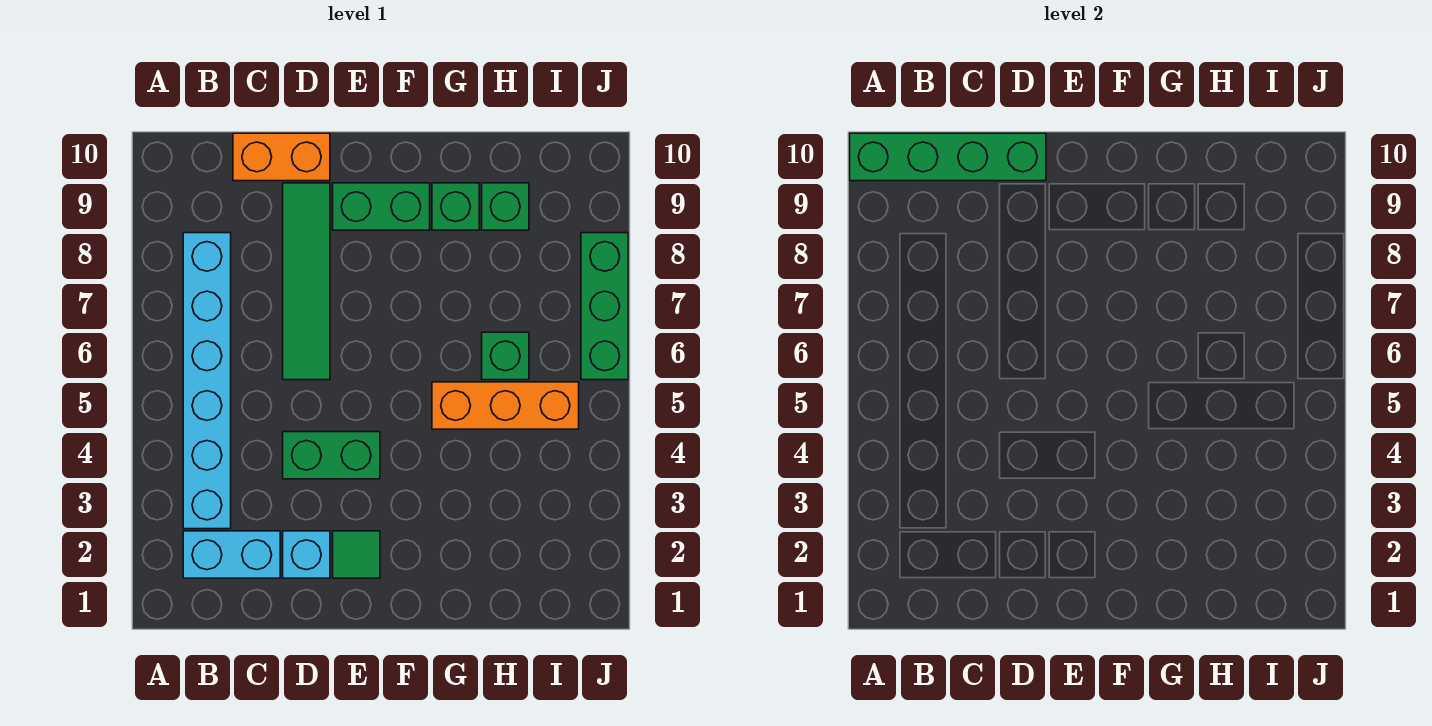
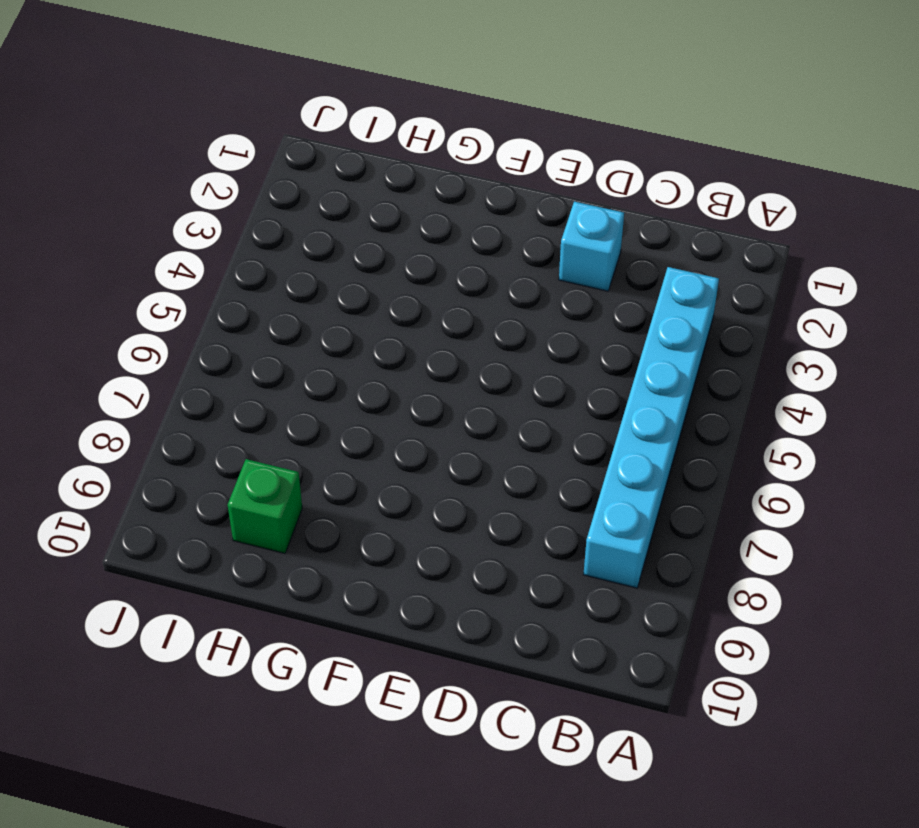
none -> cyan brick B2:C2 level 1
none -> orange brick C10:D10 level 1
none -> green brick D4:E4 level 1

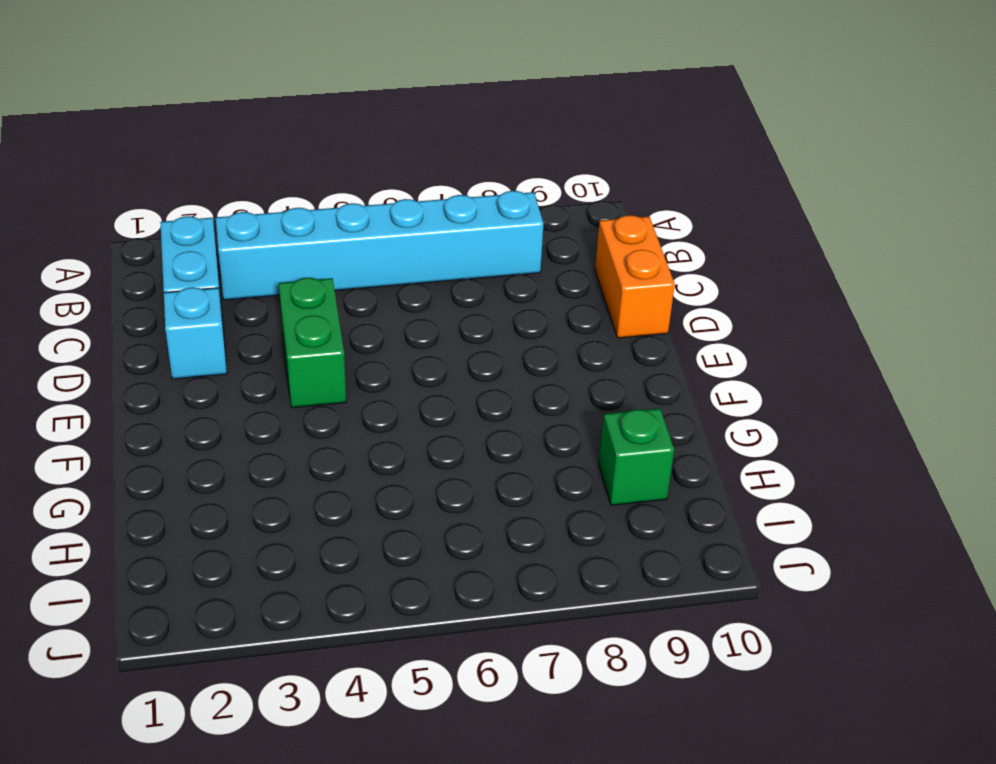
none -> green tile D6:D9 level 1
none -> green tile E2 level 1
none -> green brick E9:F9 level 1

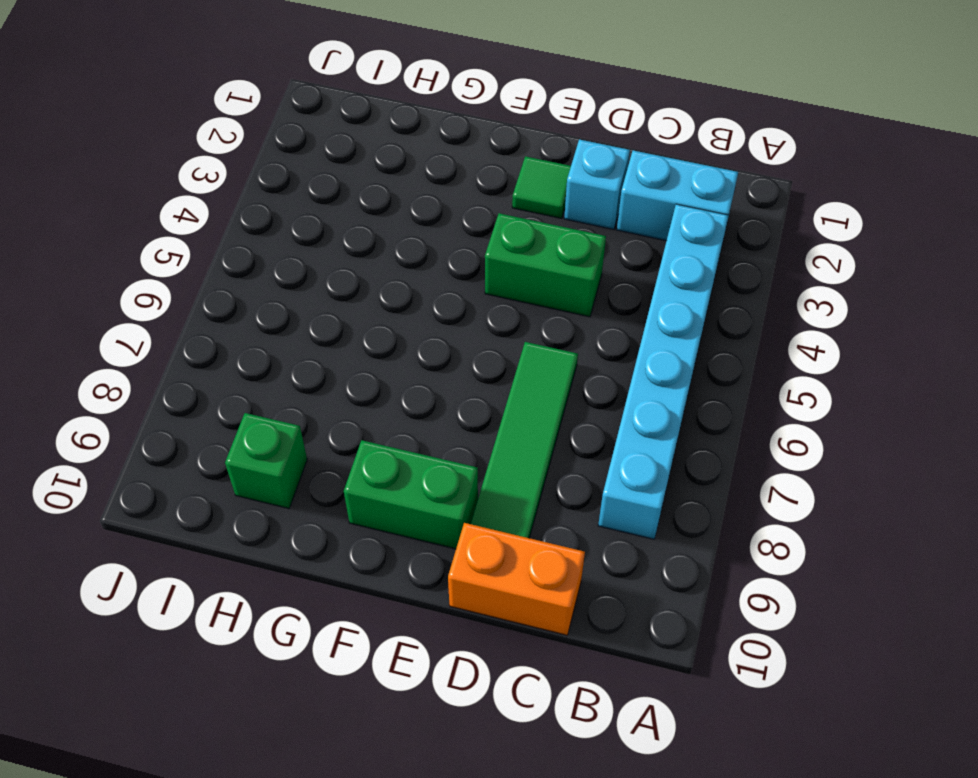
none -> orange brick G5:I5 level 1
none -> green brick G9 level 1
none -> green brick H6 level 1

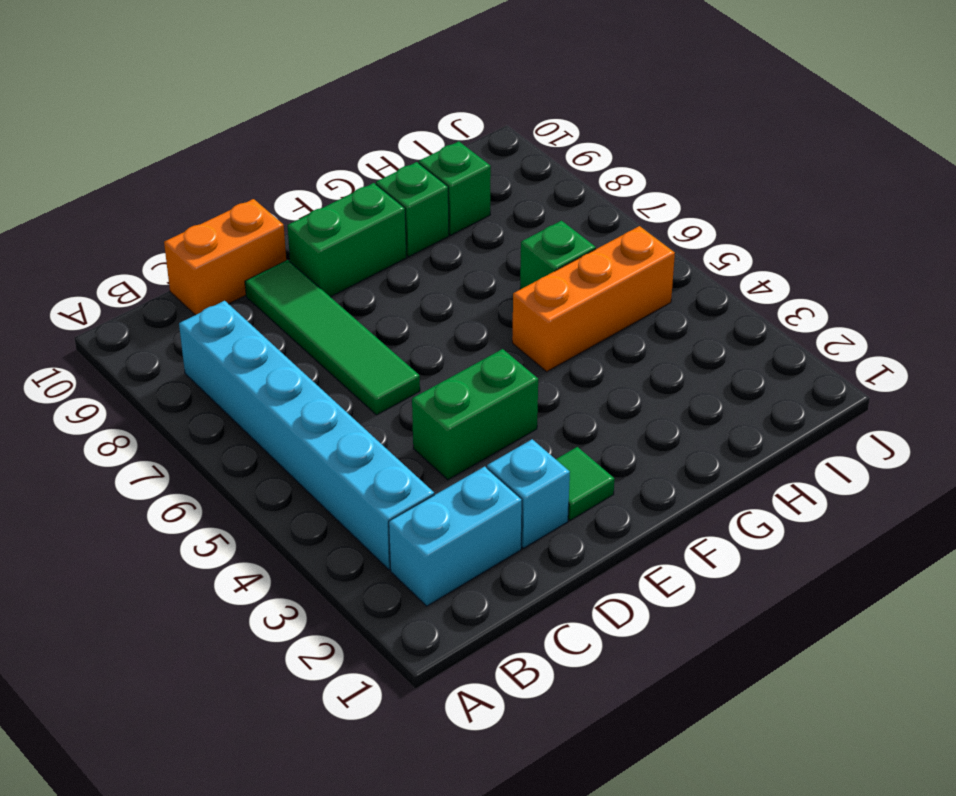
none -> green brick J6:J8 level 1
none -> green brick A10:D10 level 2

